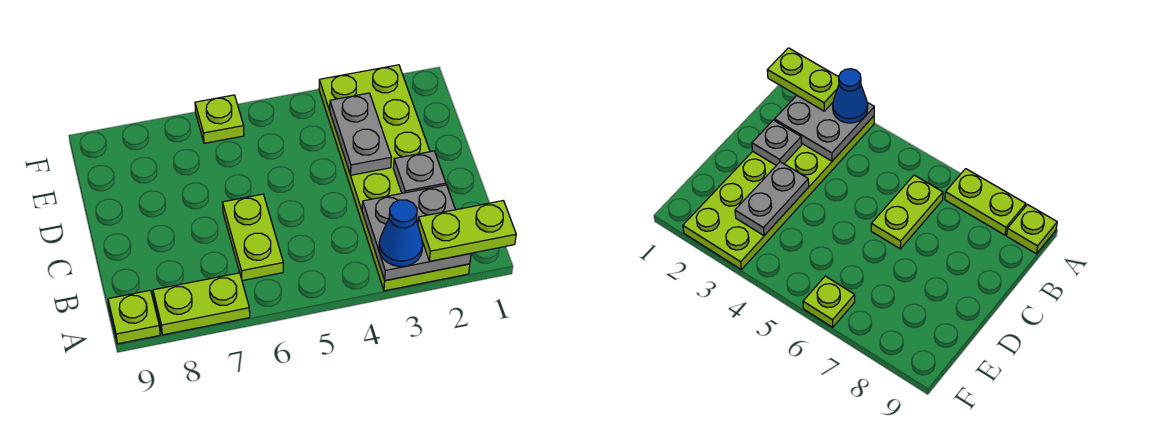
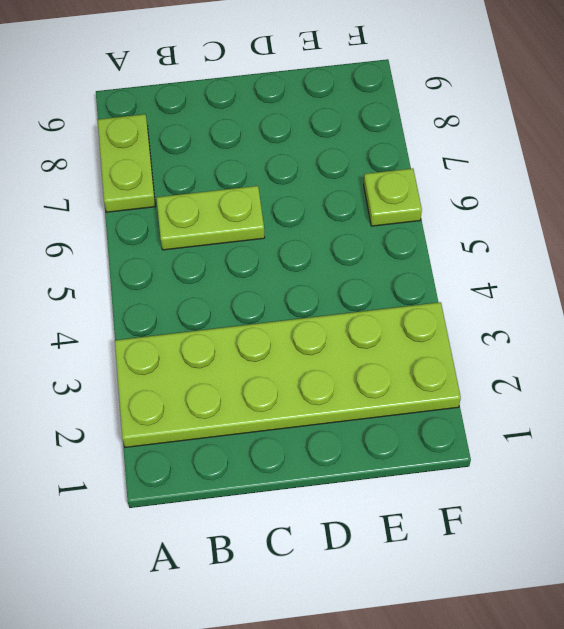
none -> lime plate A9 level 1
none -> grey plate A2:B3 level 2

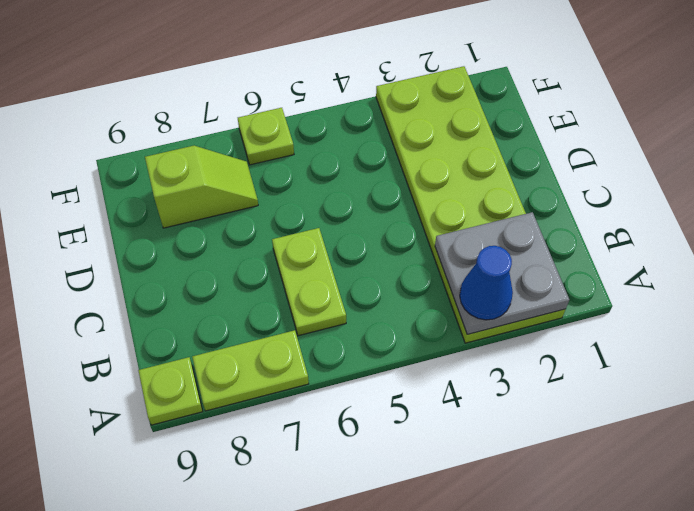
lime slope E7:E8 level 1 top 8 -> none
none -> grey plate C2 level 2
none -> grey plate D3:E3 level 2

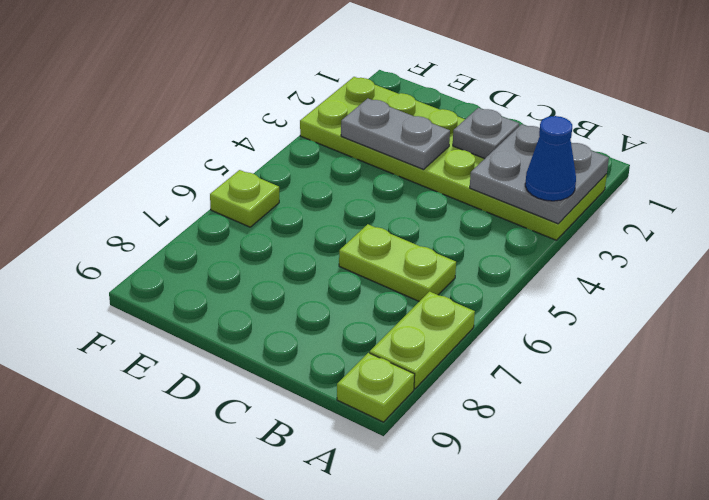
none -> lime plate A1:A2 level 3

